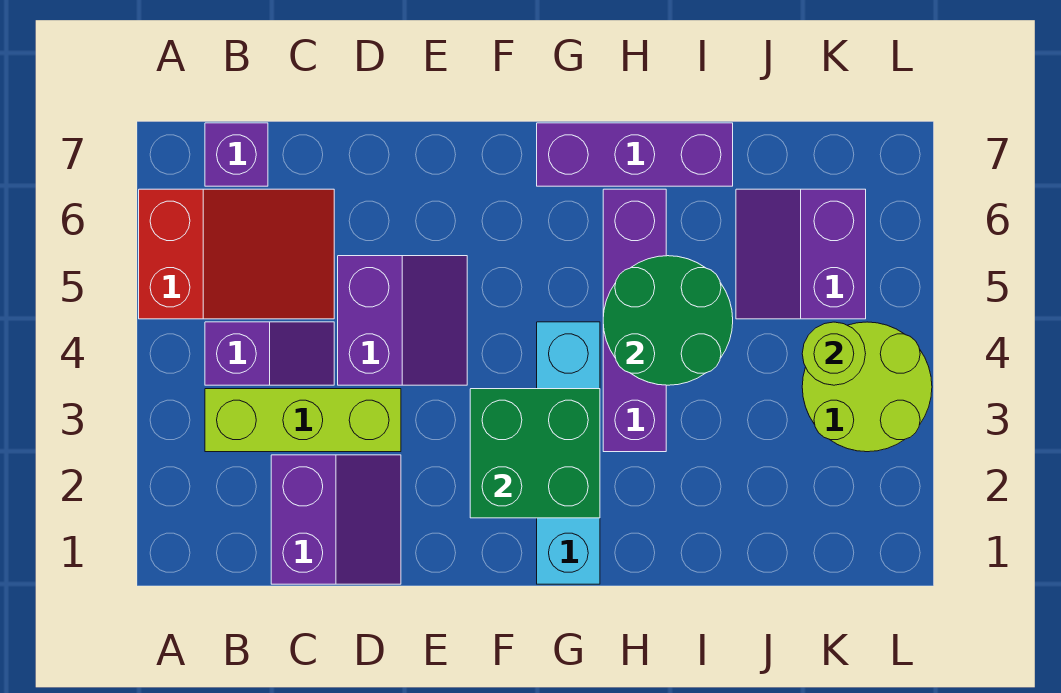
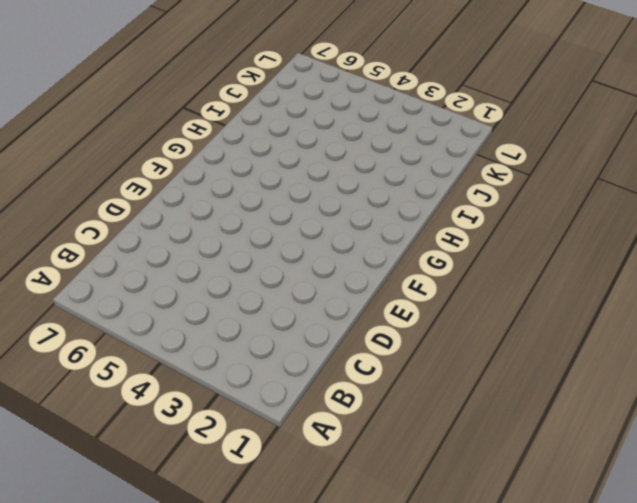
none -> red slope A5:C6 level 1 top A
none -> lime brick B3:D3 level 1
none -> purple slope B4:C4 level 1 top B

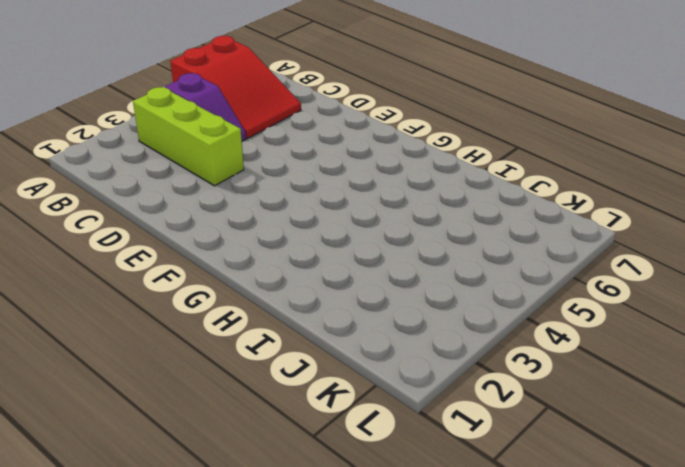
none -> purple brick B7 level 1
none -> purple slope C1:D2 level 1 top C
none -> purple slope D4:E5 level 1 top D

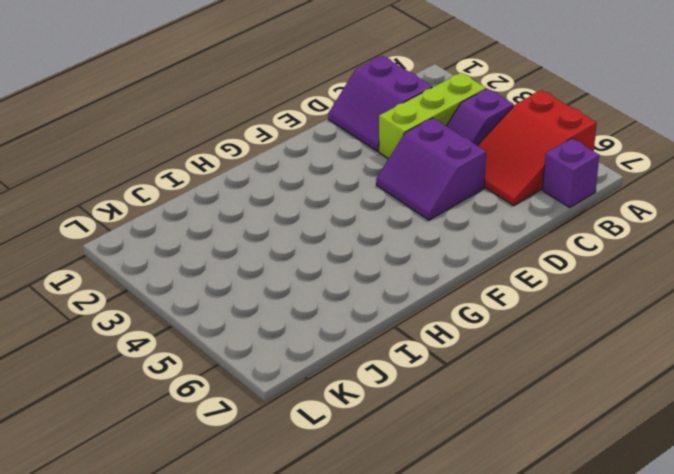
none -> cyan brick G1:G4 level 1
none -> purple brick G7:I7 level 1
none -> purple brick H3:H6 level 1

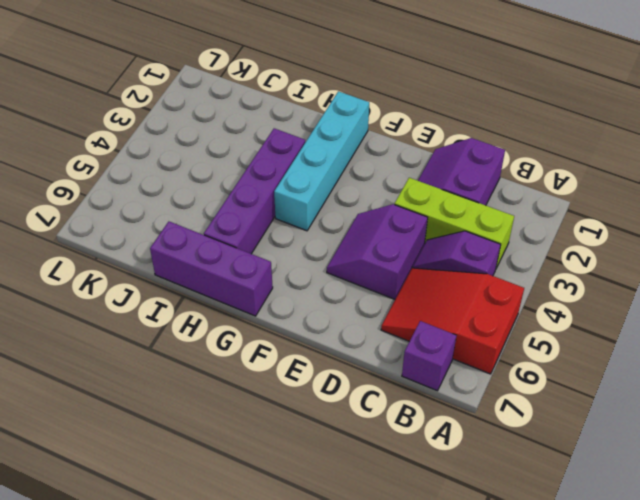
none -> purple slope J5:K6 level 1 top K
none -> lime round brick K3:L4 level 1
none -> green brick F2:G3 level 2

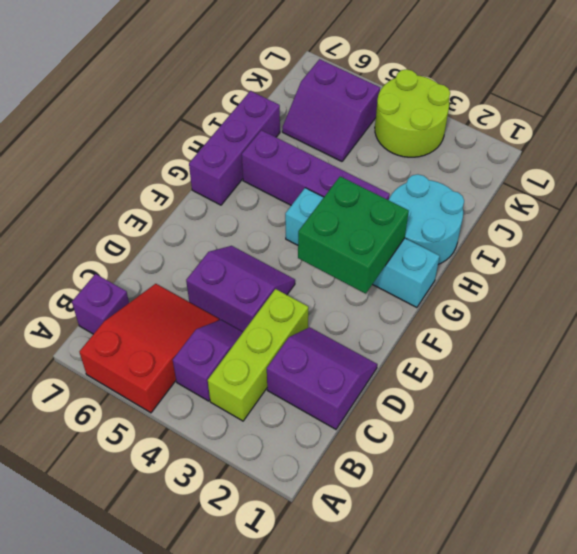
cyan round brick H1:I2 level 1 -> none
none -> green round brick H4:I5 level 2
none -> lime round brick K4 level 2

